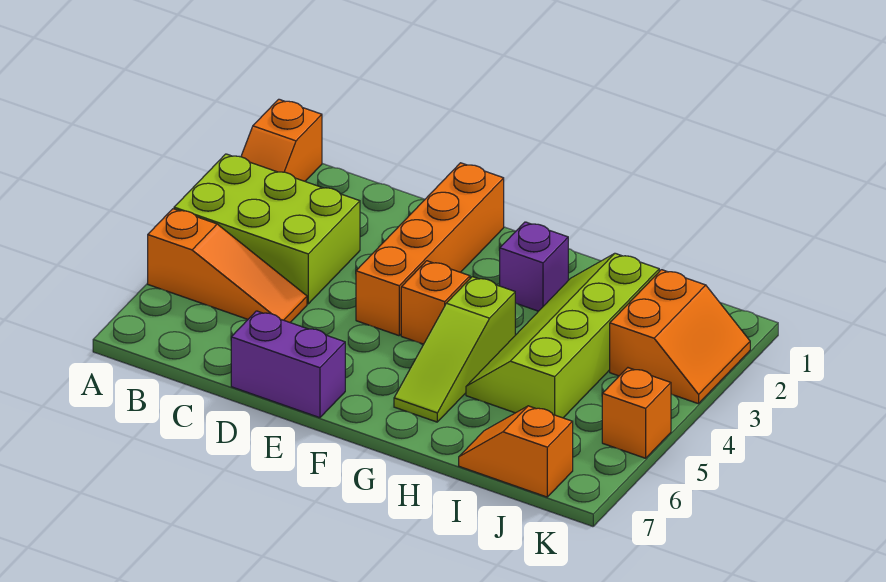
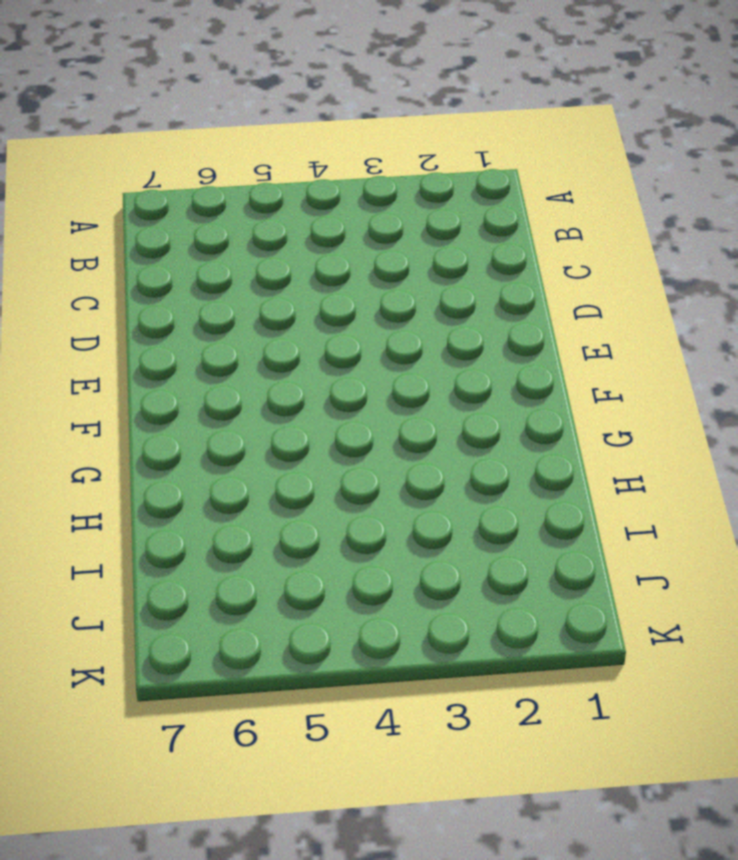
none -> orange slope A1:A2 level 1 top 1
none -> lime brick A3:C4 level 1
none -> orange slope A5:C5 level 1 top A

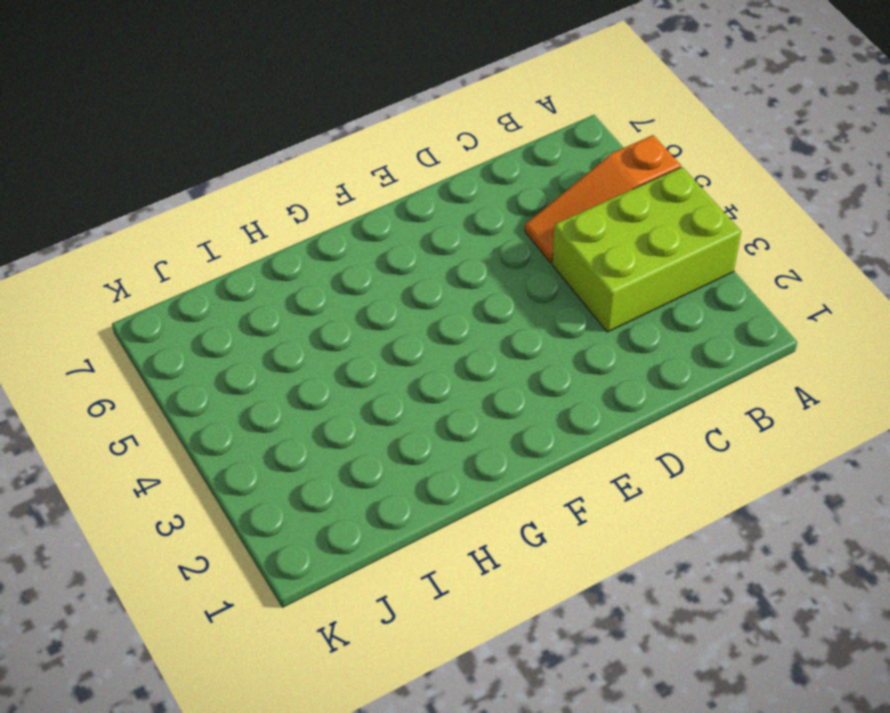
none -> orange slope A1:A2 level 1 top 1
none -> purple brick D7:E7 level 1
none -> orange brick E1:E4 level 1

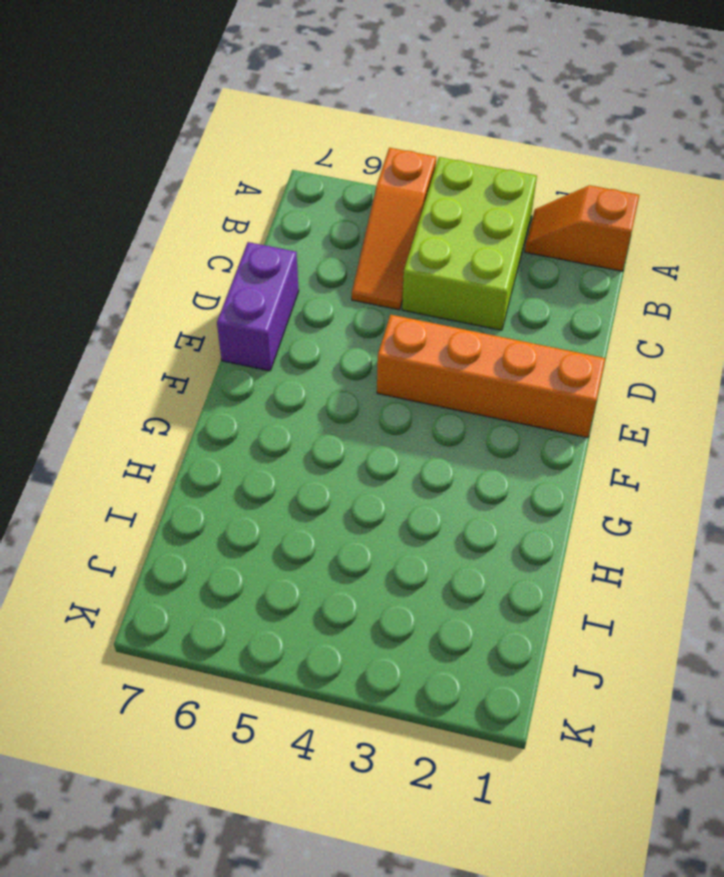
none -> orange brick F4 level 1
none -> purple brick G2 level 1
none -> lime slope G4:G6 level 1 top 4

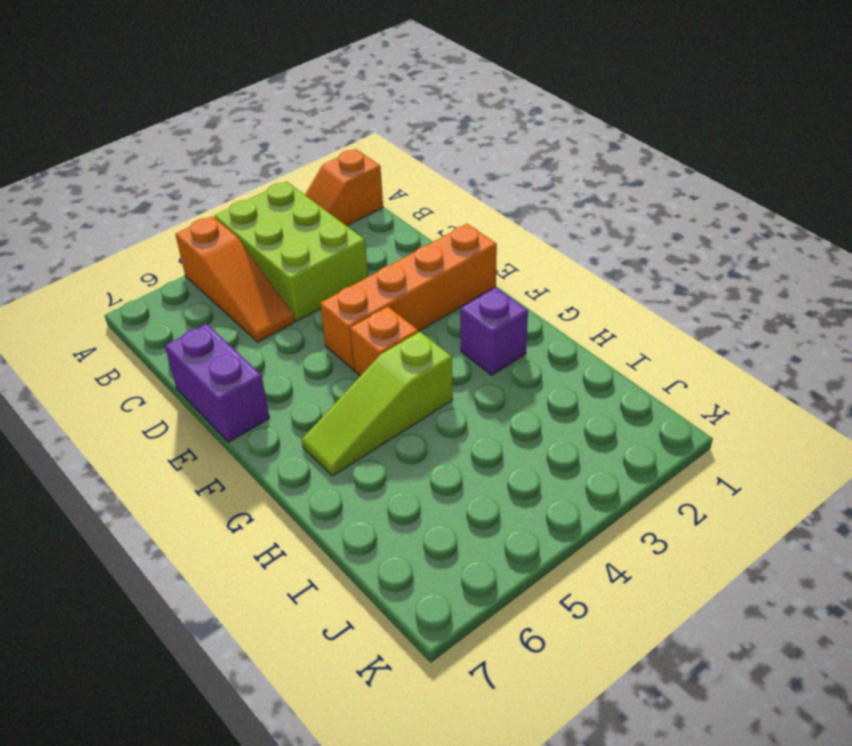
none -> lime slope H2:I5 level 1 top I
none -> orange slope I7:J7 level 1 top J
none -> orange slope J2:K3 level 1 top J

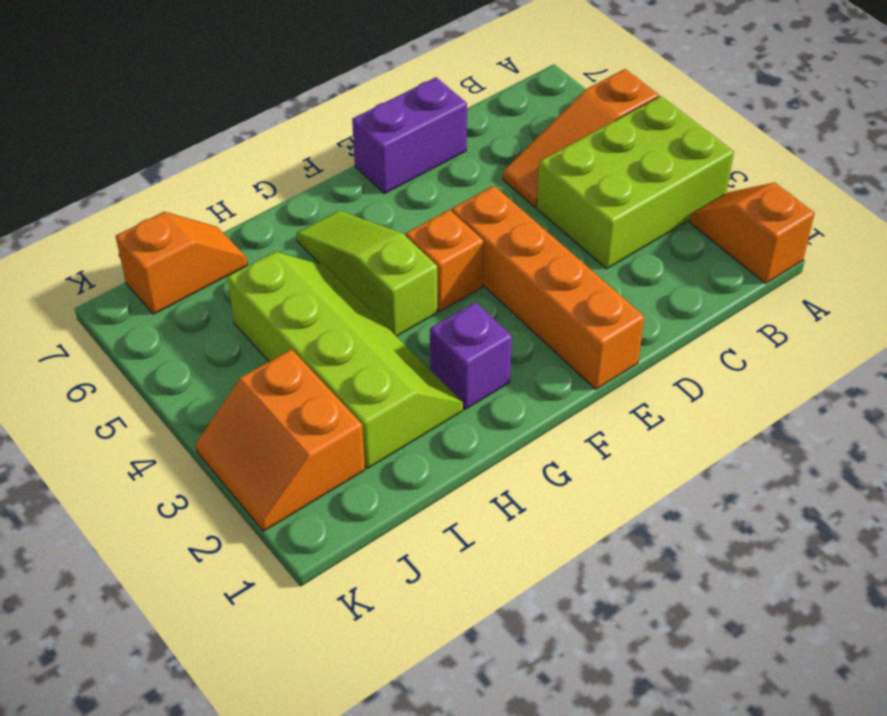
none -> orange brick K5 level 1

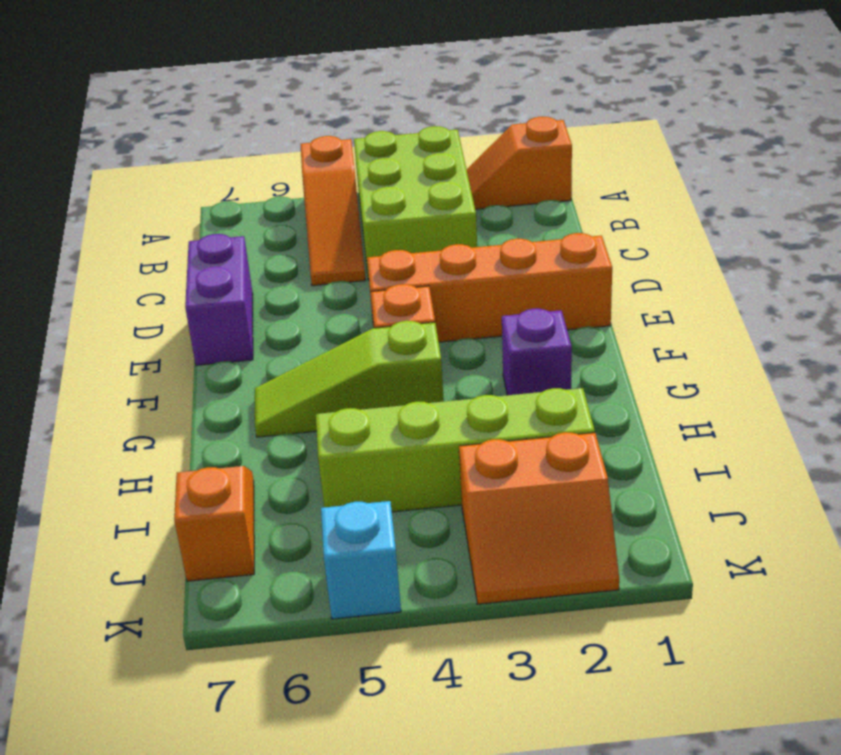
cyan brick K5 level 1 -> orange brick K5 level 1

